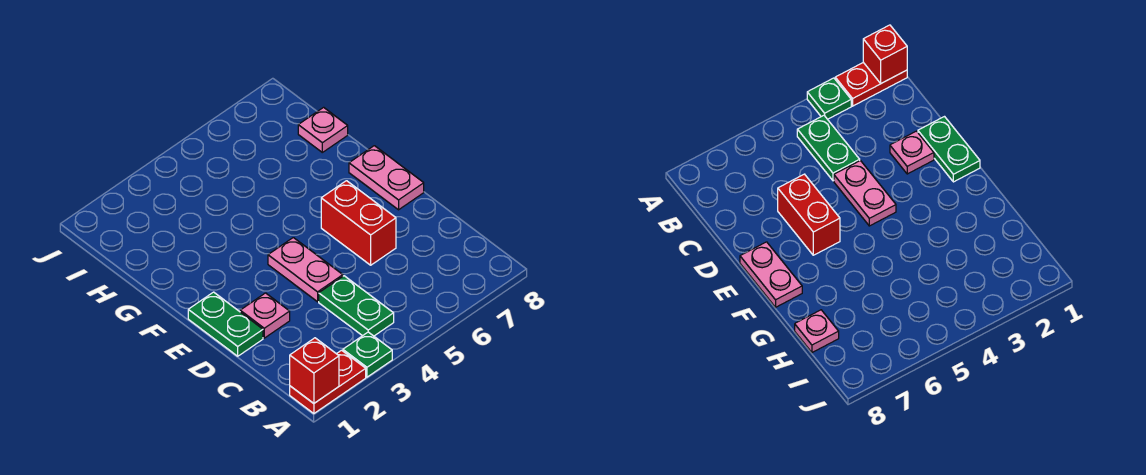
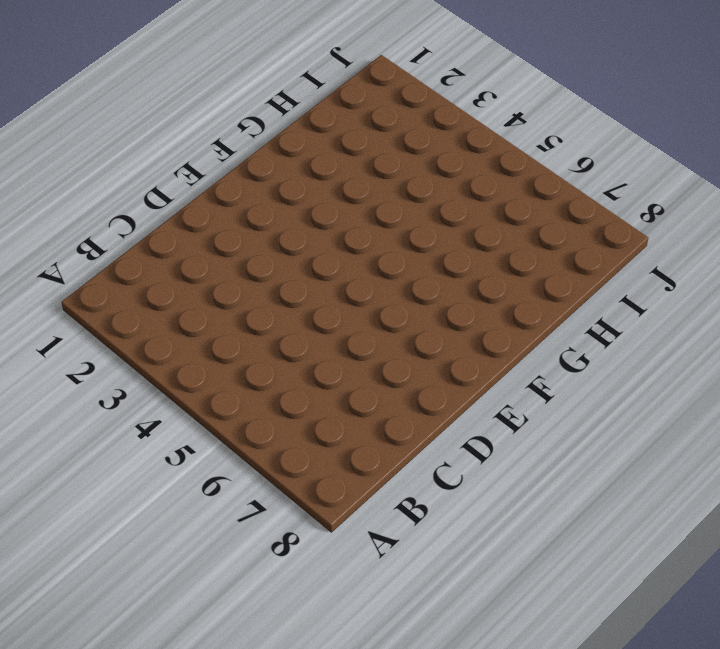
none -> red plate A1:A2 level 1
none -> green plate A3 level 1

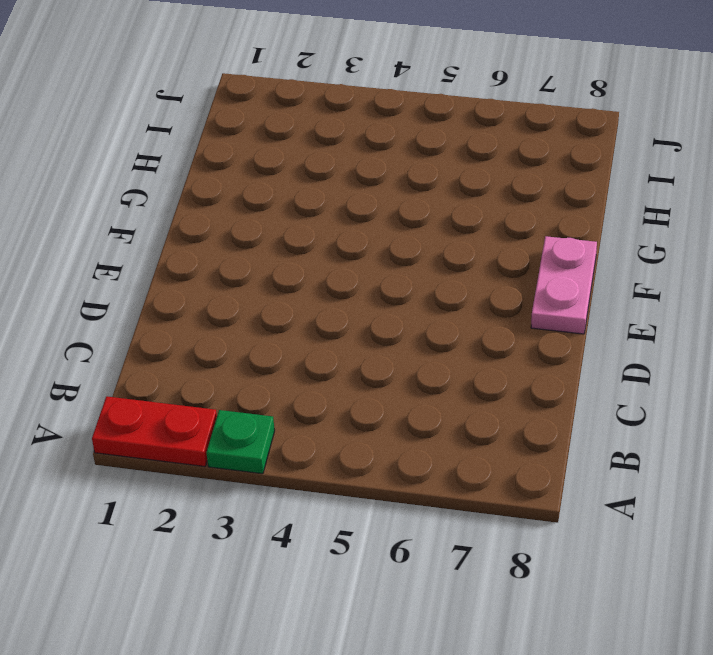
none -> green plate B4:C4 level 1
none -> green plate D1:E1 level 1

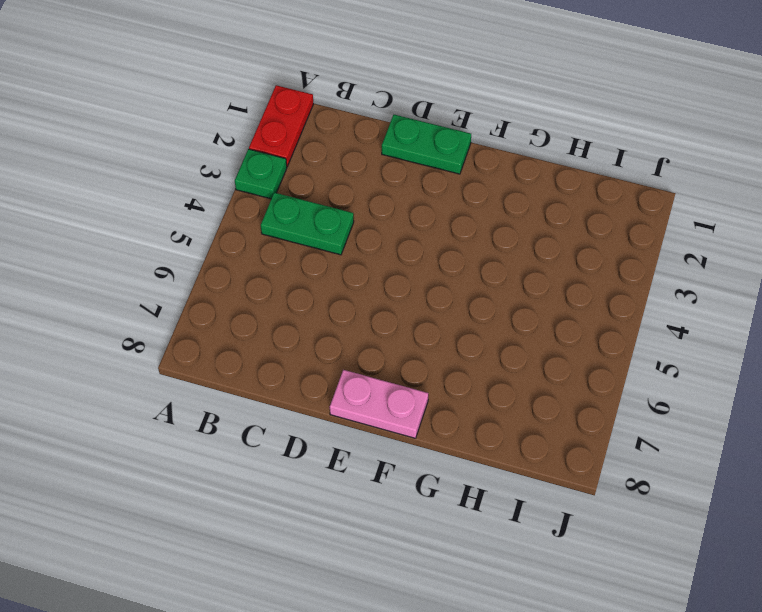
none -> pink plate D2 level 1
none -> pink plate D4:E4 level 1

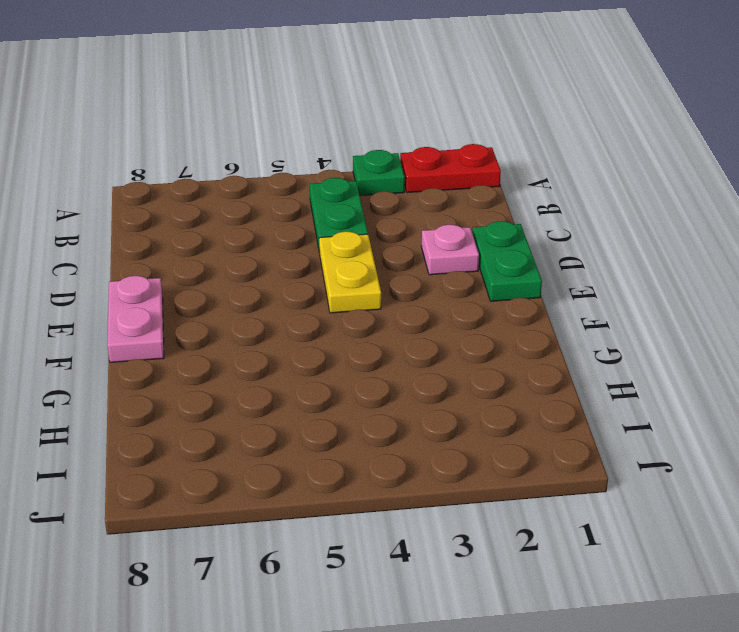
yellow plate D4:E4 level 1 -> pink plate D4:E4 level 1
none -> red brick D6:E6 level 1
none -> pink plate H8 level 1

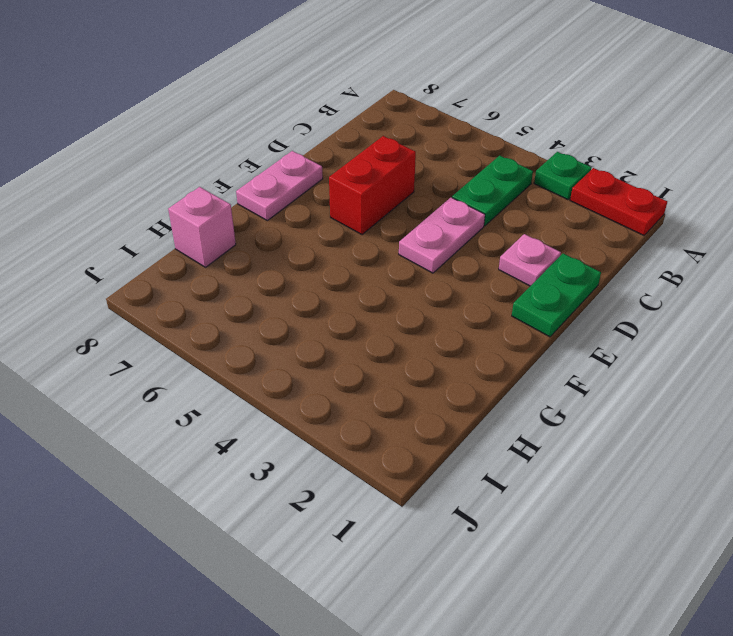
pink brick H8 level 1 -> pink plate H8 level 1
none -> red brick A1 level 2

